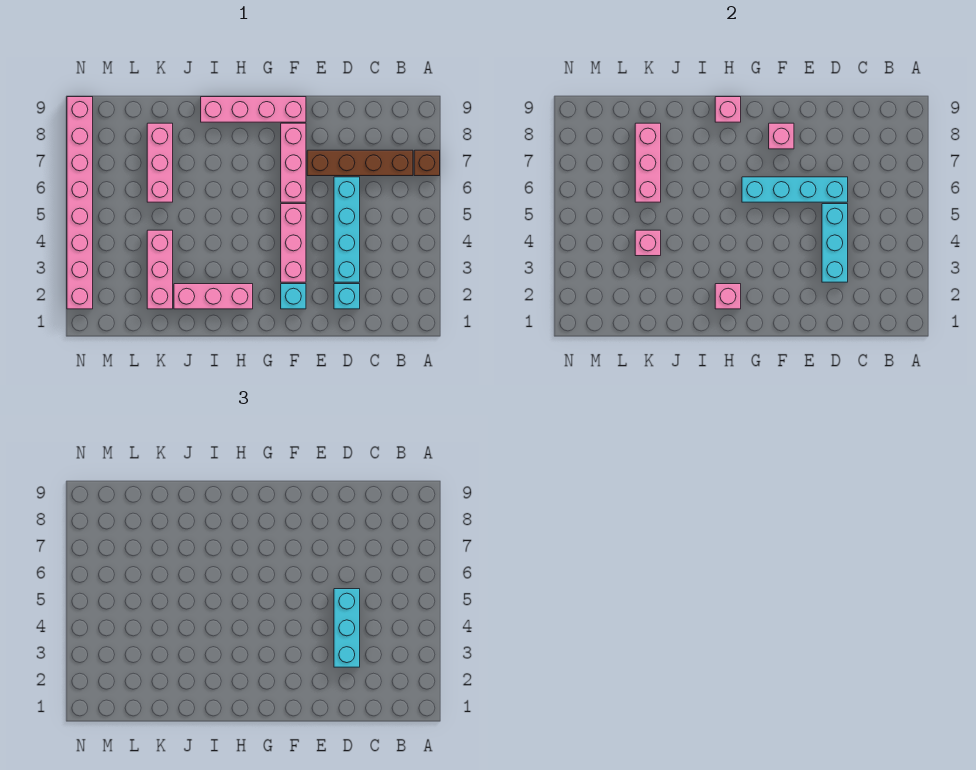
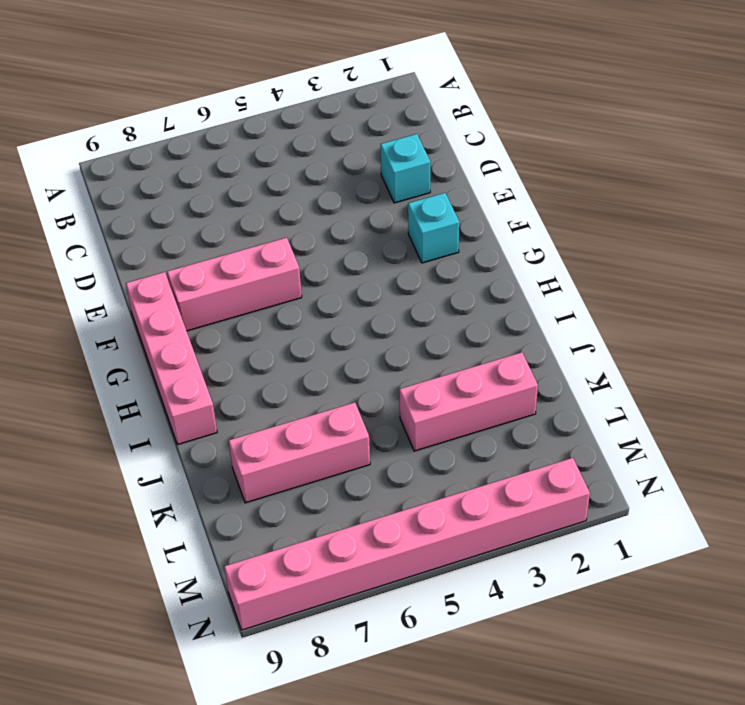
none -> brown brick A7 level 1
none -> brown brick B7:E7 level 1
none -> cyan brick D3:D6 level 1

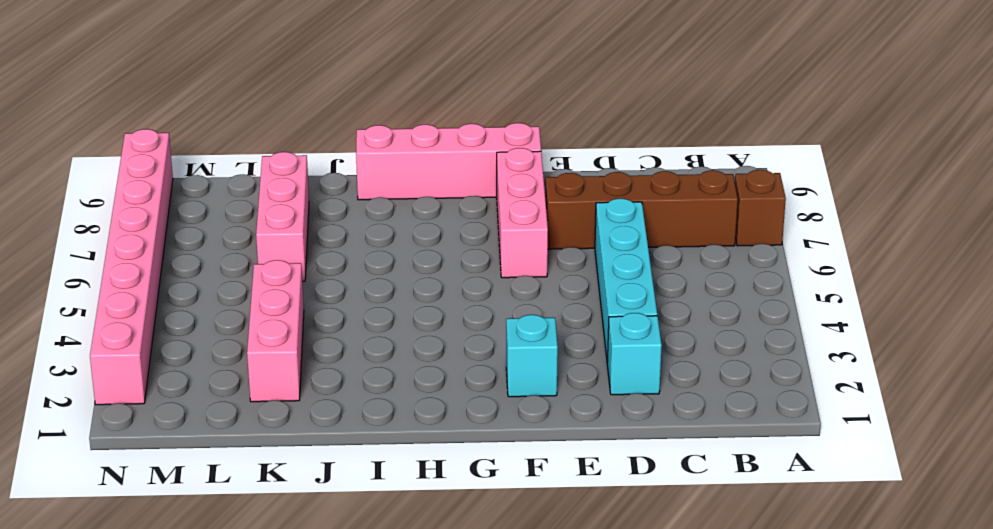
none -> pink brick F3:F5 level 1
none -> pink brick H2:J2 level 1
none -> cyan brick D3:D5 level 2

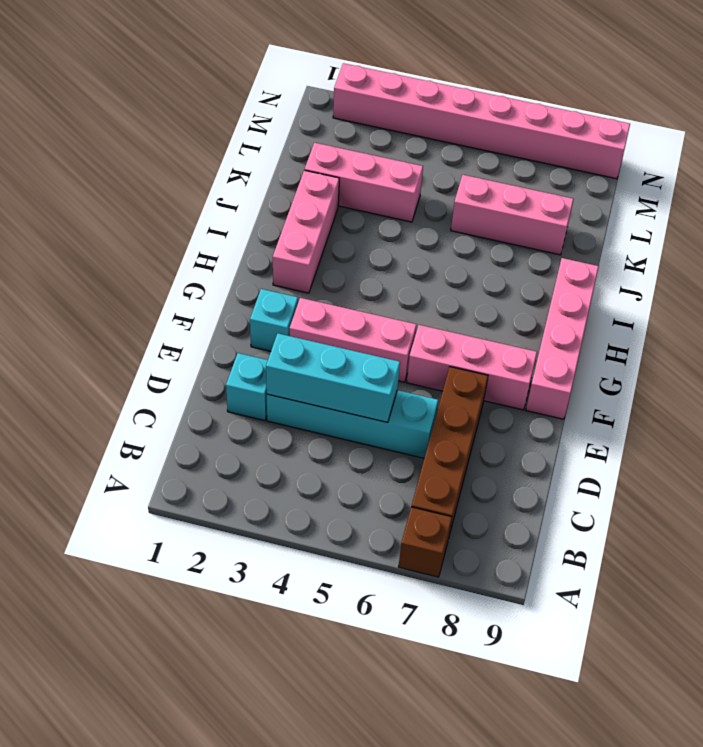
none -> cyan brick D6:G6 level 2
none -> pink brick F8 level 2
none -> pink brick H2 level 2

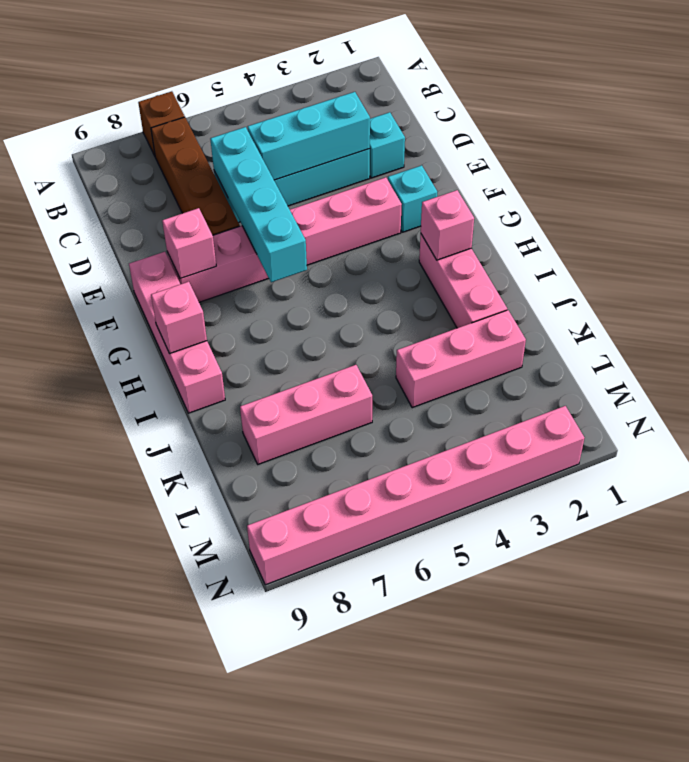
none -> pink brick K4 level 2
none -> pink brick K6:K8 level 2
none -> cyan brick D3:D5 level 3

